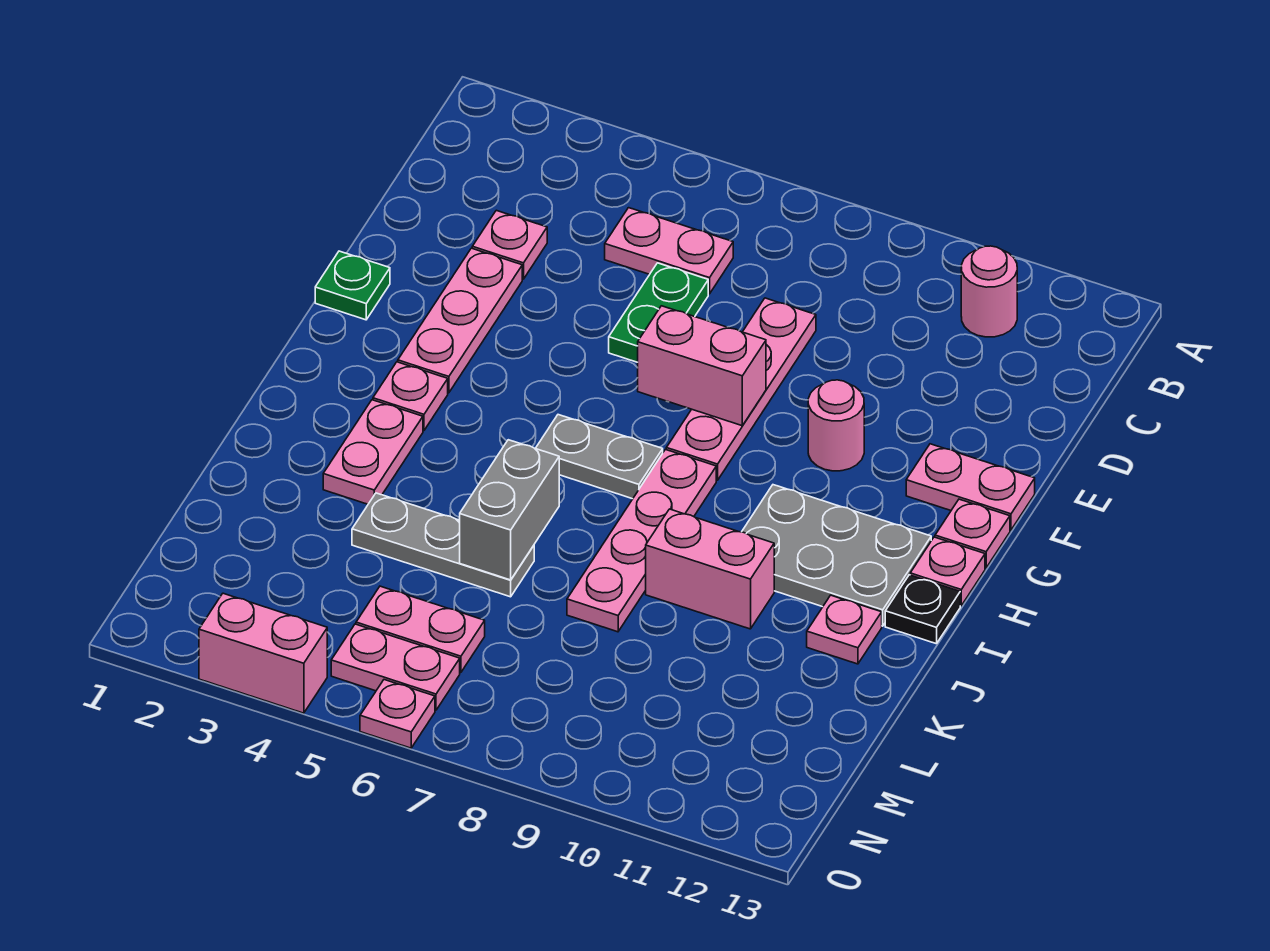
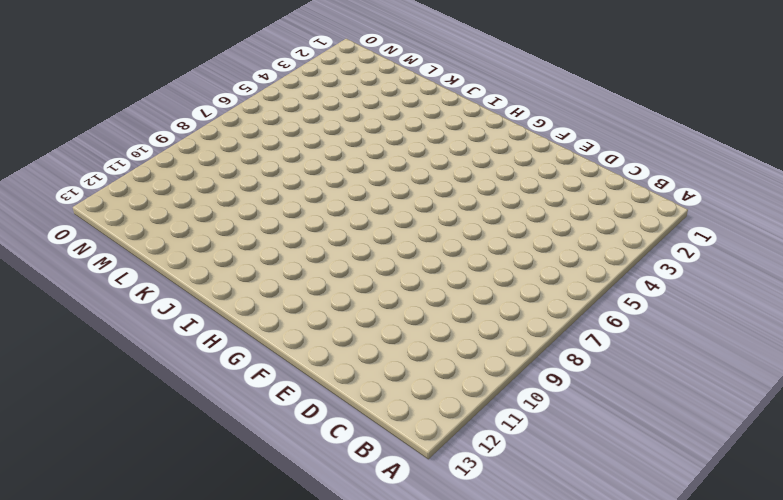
none -> pink round brick B11 level 1
none -> pink plate C5:C6 level 1
none -> pink plate D3 level 1

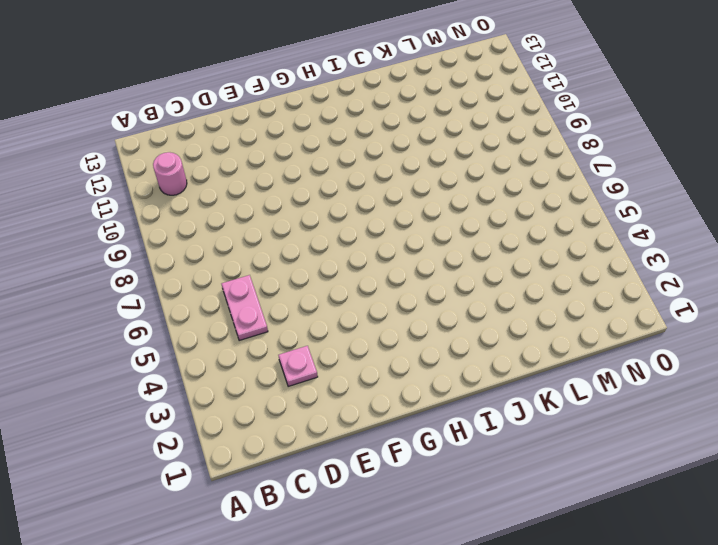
none -> green plate D6:E6 level 1
none -> pink plate D8:G8 level 1
none -> pink plate E3:G3 level 1

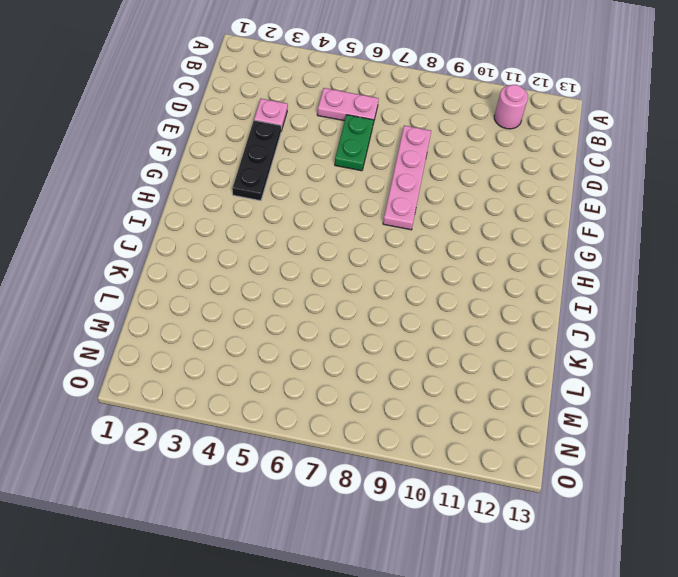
black plate E3:G3 level 1 -> pink plate E3:G3 level 1
none -> green plate F1 level 1
none -> pink round brick F10 level 1
none -> pink plate F12:F13 level 1

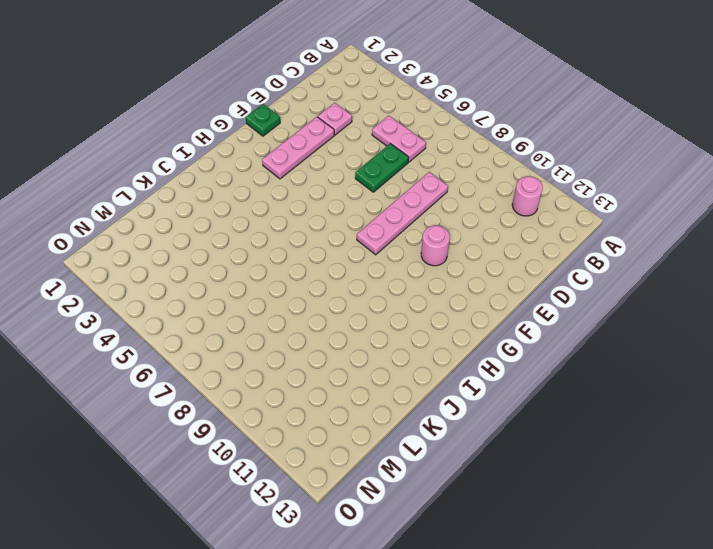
none -> pink plate F12:F13 level 1
none -> pink plate G13 level 1
none -> pink plate H3 level 1

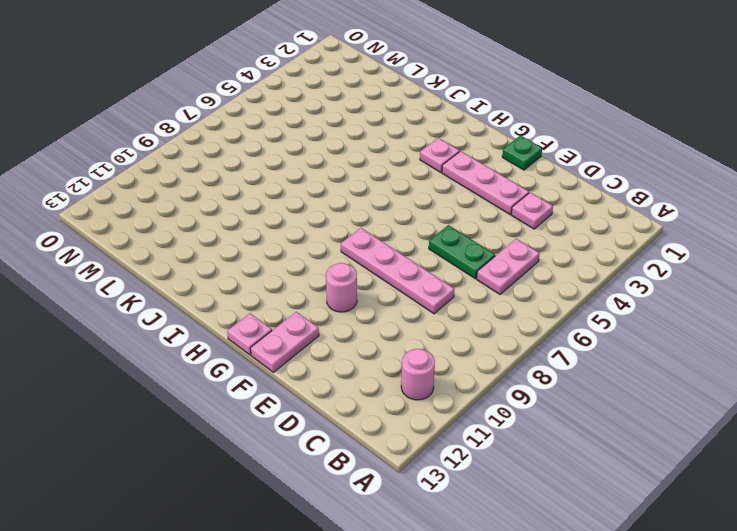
none -> grey plate H6:H7 level 1
none -> pink plate H8:K8 level 1
none -> grey plate H10:I12 level 1

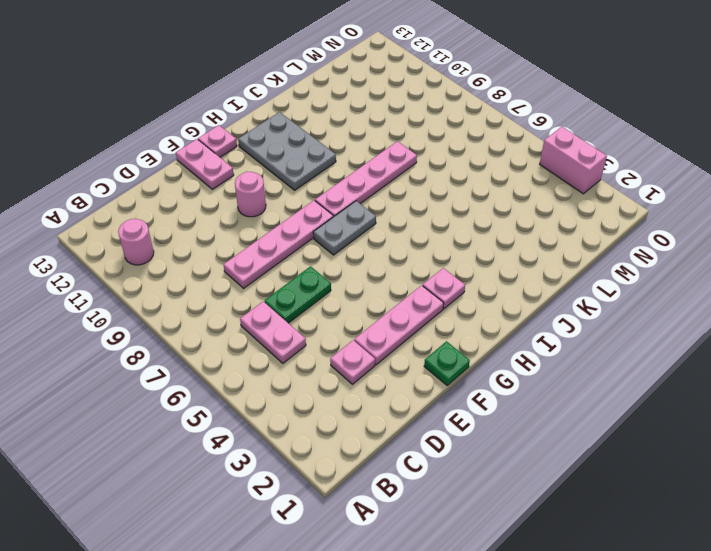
grey plate G7:H7 level 1 -> grey plate H6:H7 level 1
none -> pink plate H13 level 1
none -> pink plate I3:J3 level 1
none -> black plate I13 level 1

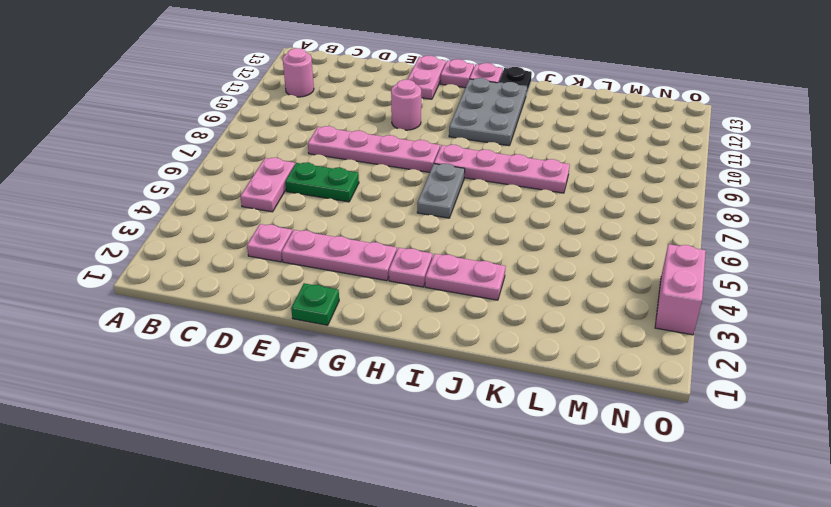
none -> pink brick J9:J10 level 1
none -> pink plate J12 level 1
none -> grey plate K4:K6 level 1

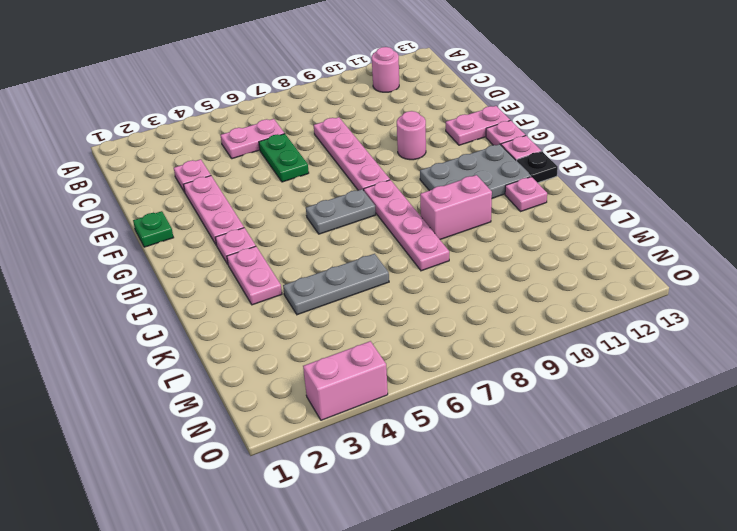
none -> pink plate M5:M6 level 1
none -> pink plate N5:N6 level 1
none -> pink plate O6 level 1

